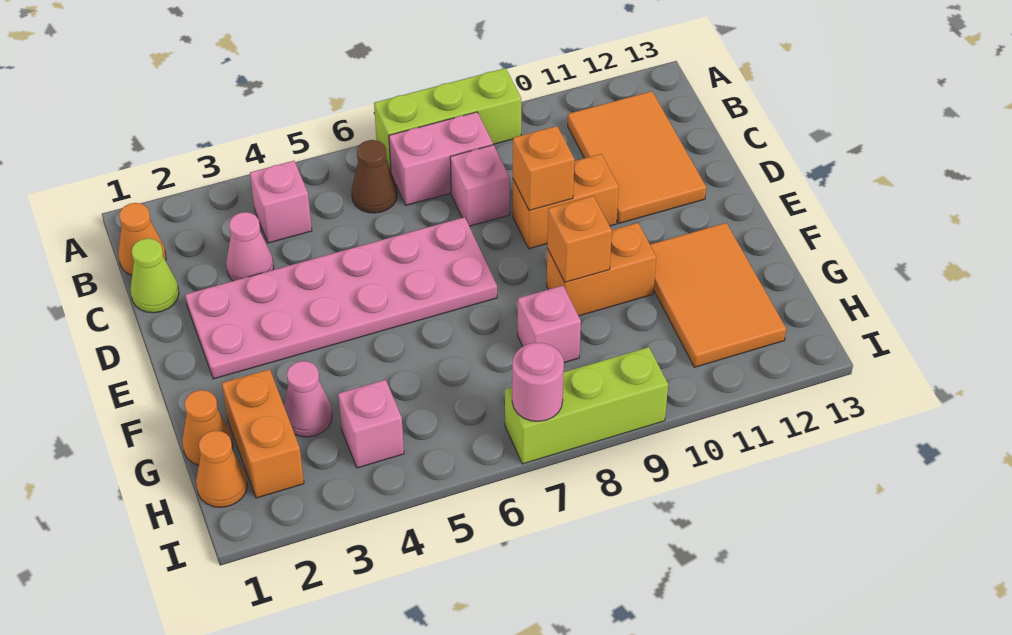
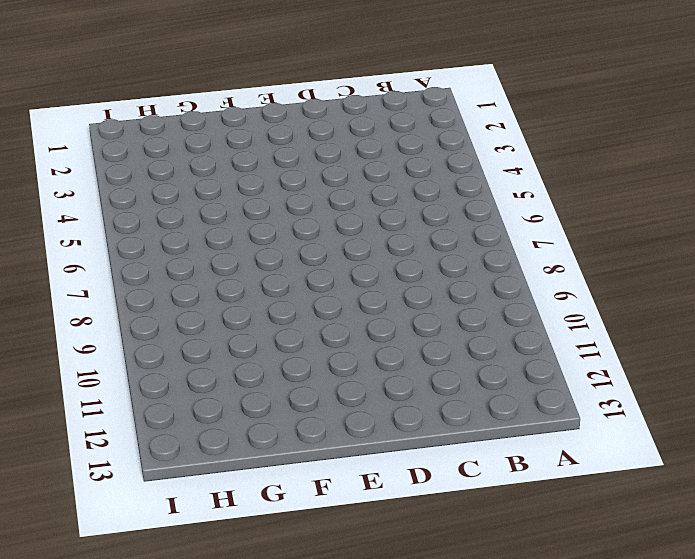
none -> lime brick A7:A9 level 1
none -> orange cone B1 level 1
none -> pink brick B4 level 1

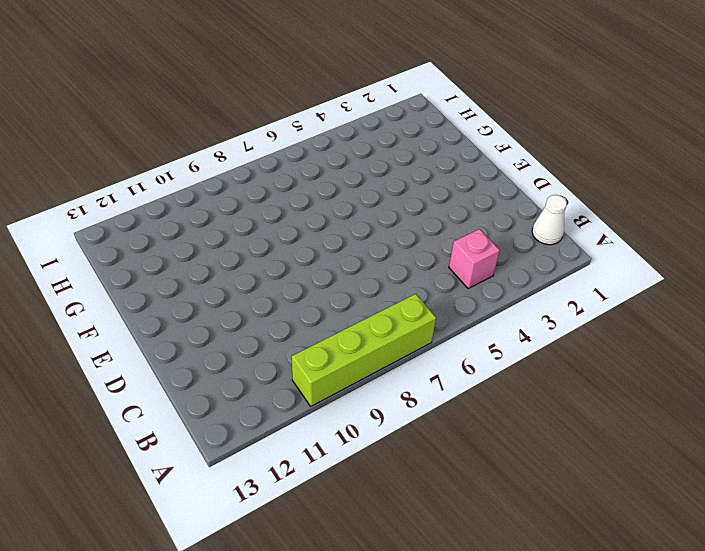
lime brick A7:A10 level 1 -> lime brick A7:A9 level 1
white cone B1 level 1 -> orange cone B1 level 1
none -> brown cone B6 level 1
none -> pink brick B7:B8 level 1
none -> orange tile B11:D12 level 1

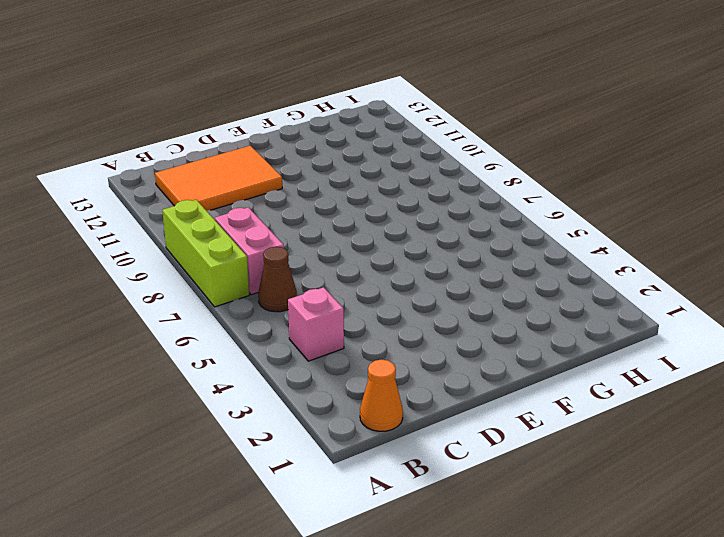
none -> lime cone C1 level 1
none -> pink cone C3 level 1
none -> pink brick C8 level 1

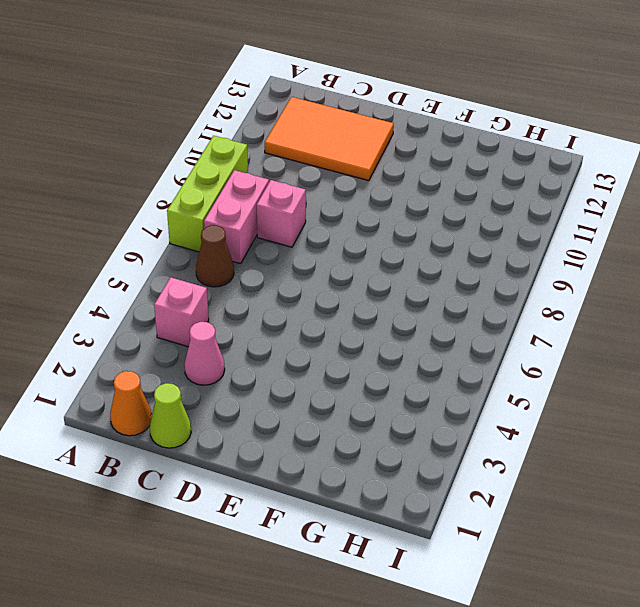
none -> pink plate D2:E7 level 1
none -> orange brick D9:D10 level 1
none -> orange brick F9:F10 level 1

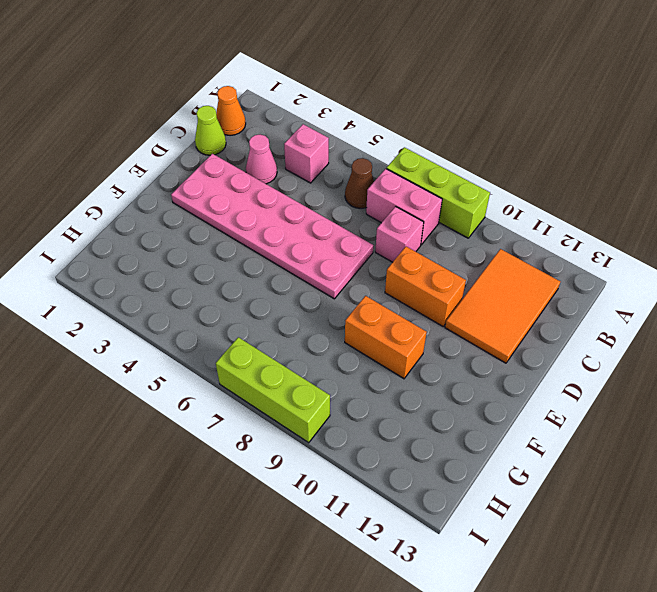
none -> orange tile F11:H12 level 1
none -> orange cone G1 level 1
none -> orange brick G2:H2 level 1

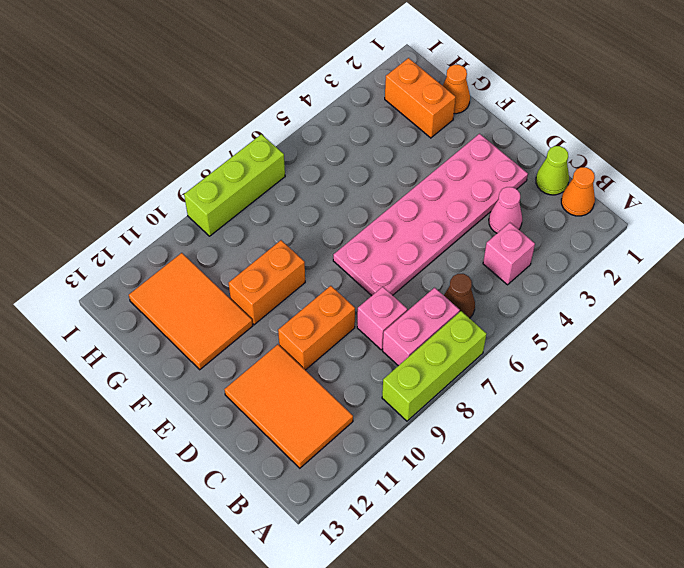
none -> pink cone G3 level 1
none -> pink brick G8 level 1
none -> orange cone H1 level 1

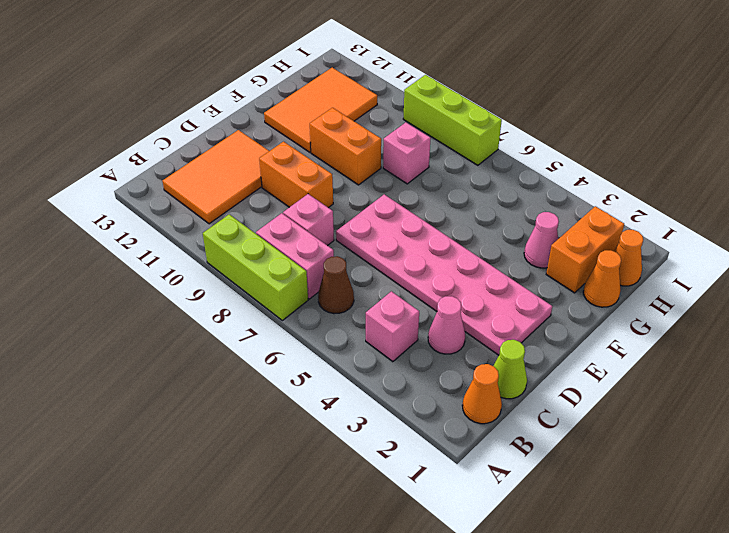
none -> pink brick H4 level 1
none -> orange brick D9 level 2
none -> orange brick F9 level 2

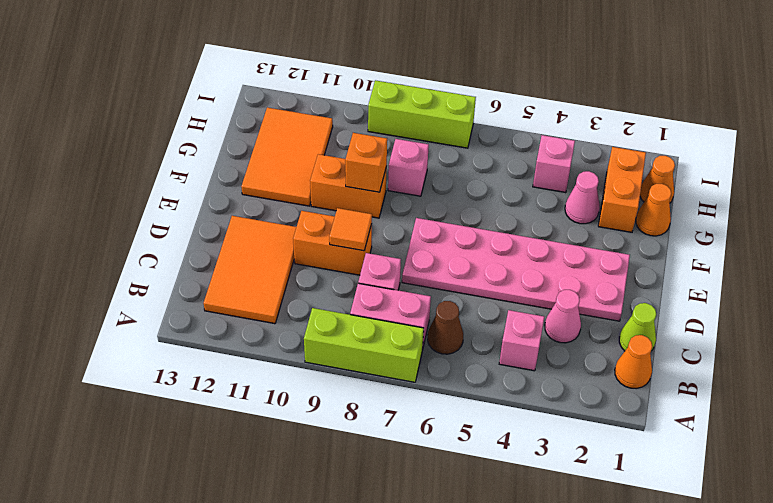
orange tile D9 level 2 -> orange brick D9 level 2
none -> pink round brick I7 level 2

